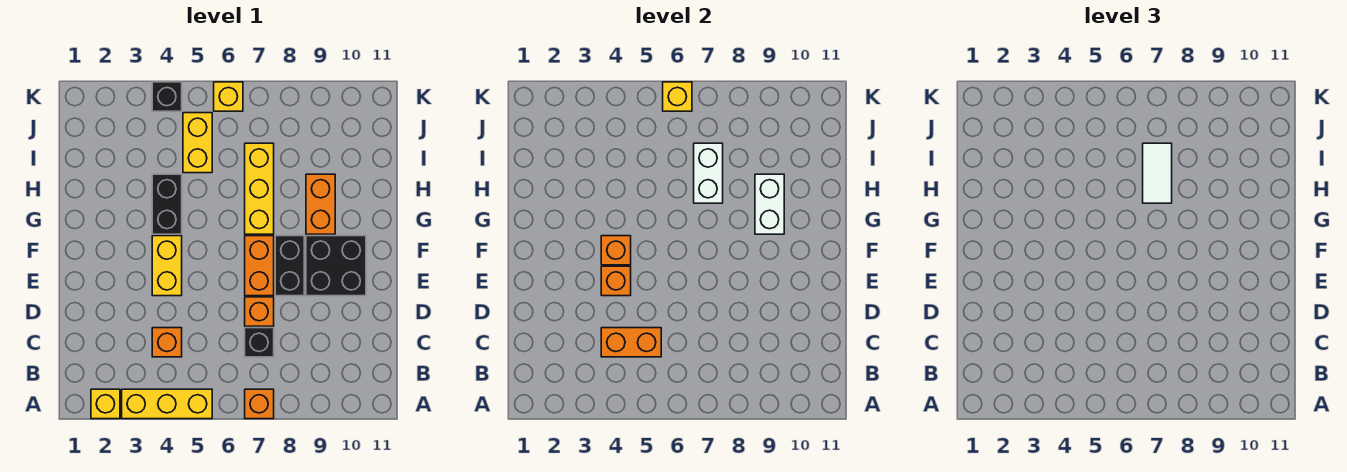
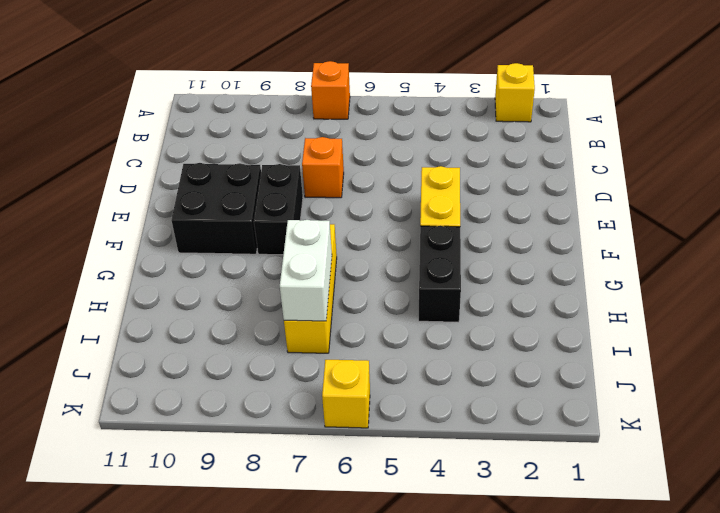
none -> yellow brick A3:A5 level 1
none -> orange brick C4 level 1
none -> black brick C7 level 1

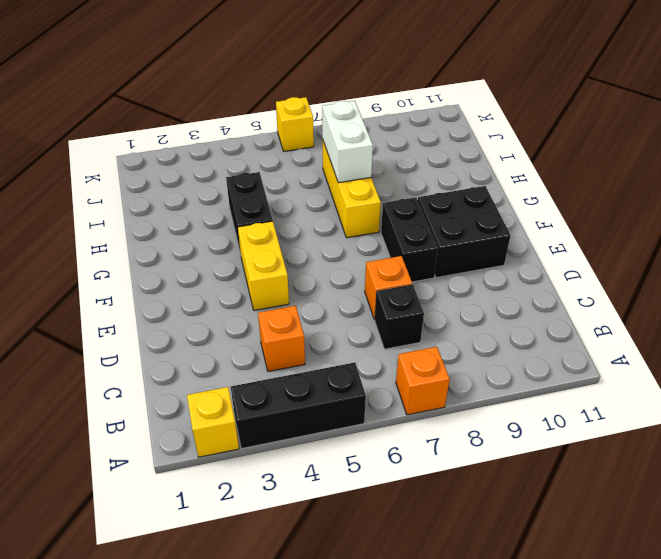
black brick A3:A5 level 1 -> yellow brick A3:A5 level 1
none -> orange brick E7:F7 level 1
none -> orange brick G9:H9 level 1
none -> yellow brick I5:J5 level 1

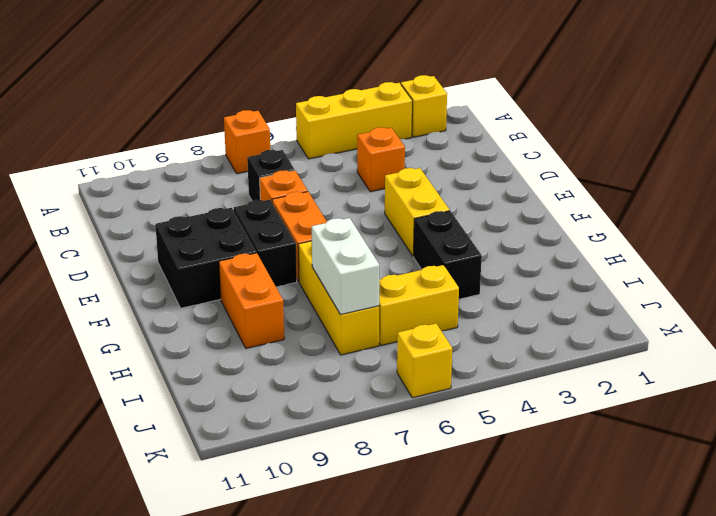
yellow brick I5:I6 level 1 -> yellow brick I5:J5 level 1
none -> black brick K4 level 1
none -> orange brick C4:C5 level 2
none -> orange brick E4 level 2

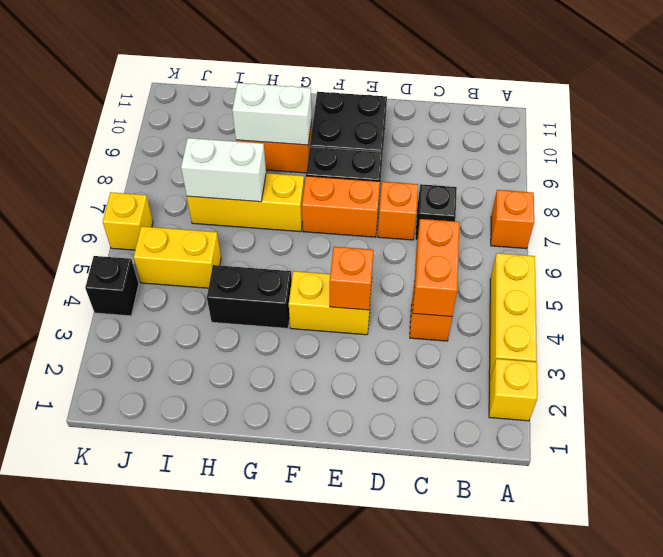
none -> orange brick F4 level 2
none -> yellow brick K6 level 2
none -> white tile H7:I7 level 3

